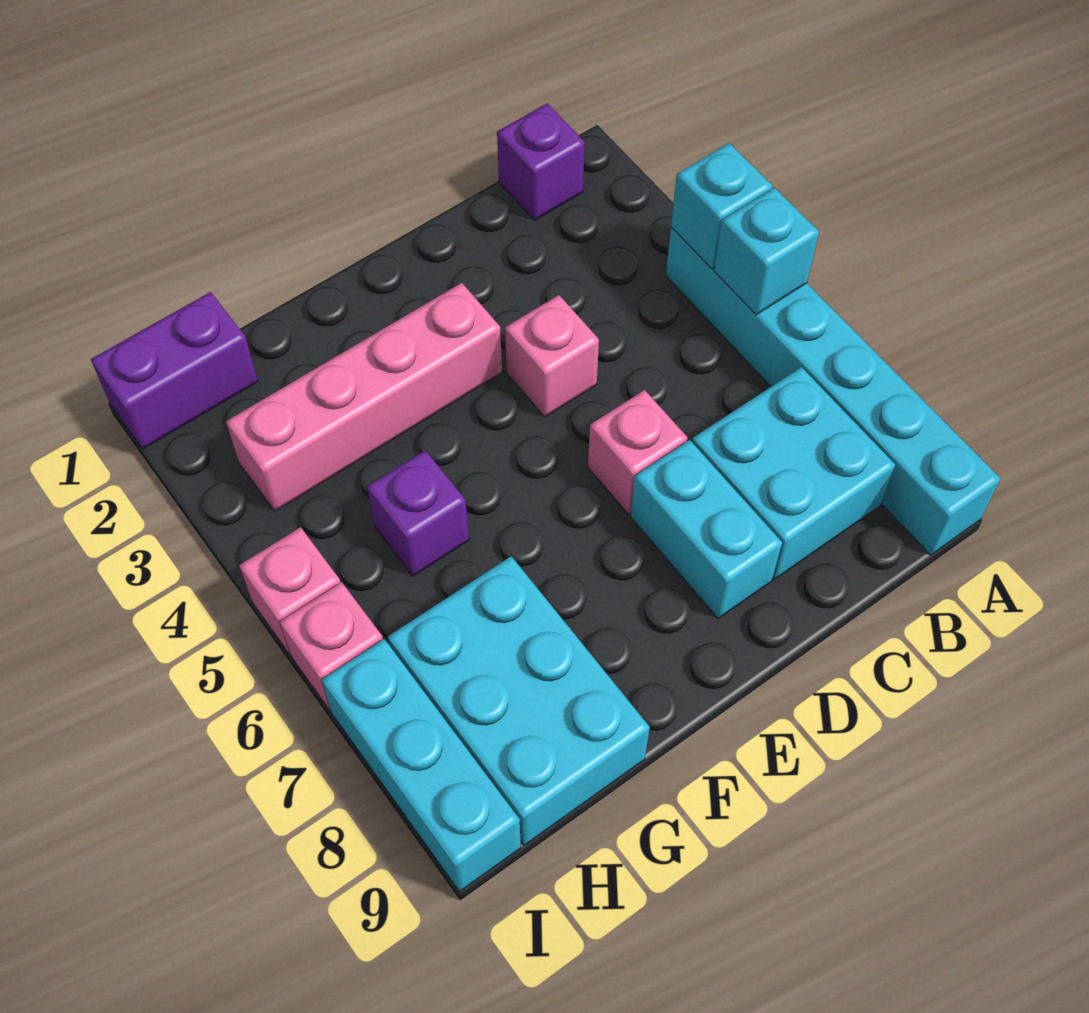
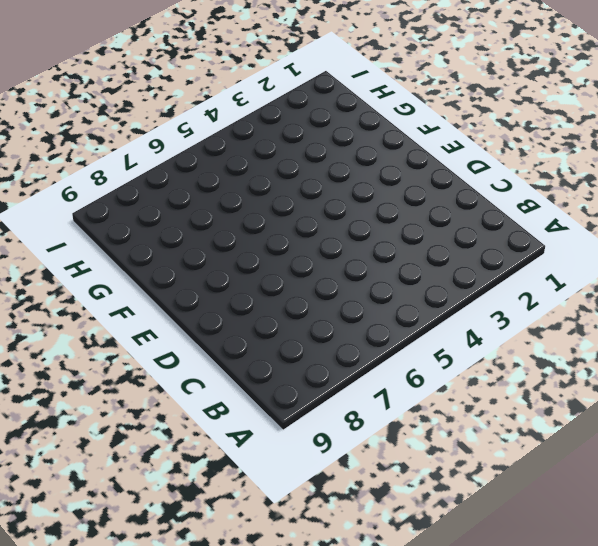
none -> cyan brick A4:A9 level 1
none -> purple brick B1 level 1
none -> cyan brick B7:C8 level 1

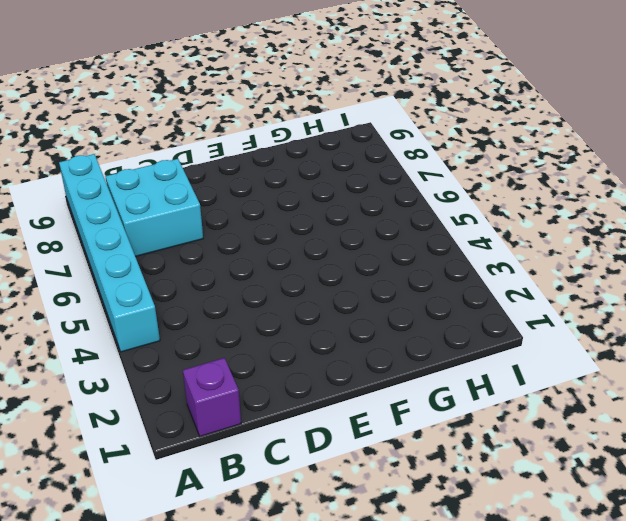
none -> pink brick D4 level 1
none -> pink brick D6 level 1
none -> cyan brick D7:D8 level 1

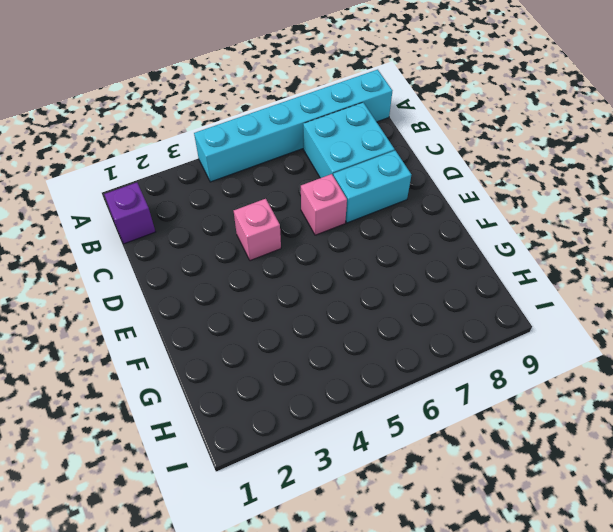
none -> pink brick E3:H3 level 1
none -> purple brick G5 level 1
none -> cyan brick G7:H9 level 1

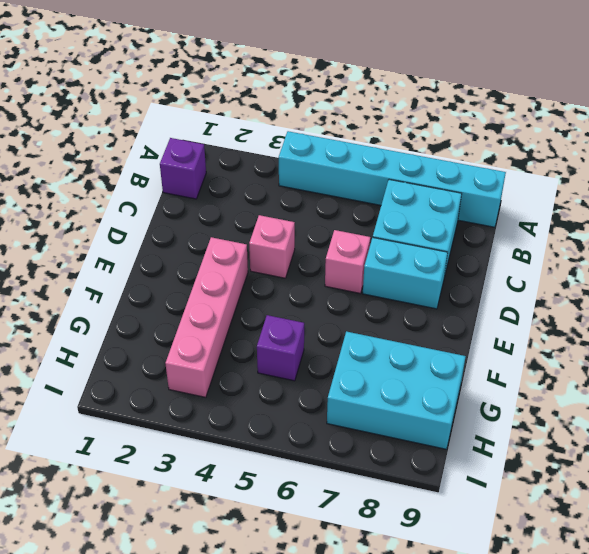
none -> purple brick H1:I1 level 1
none -> pink brick I5 level 1
none -> pink brick I6 level 1

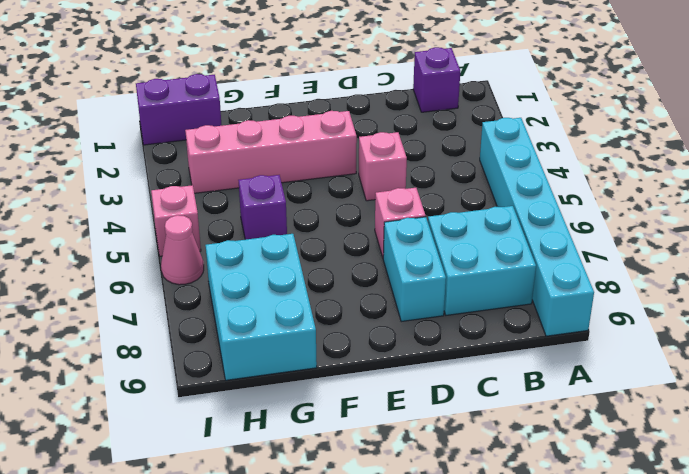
pink cone I6 level 1 -> pink brick I6 level 1
none -> cyan brick I7:I9 level 1
none -> cyan brick A4 level 2
none -> cyan brick A5 level 2

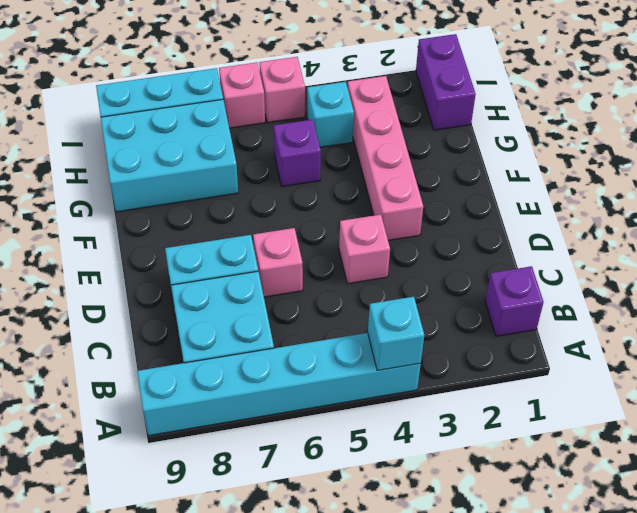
cyan brick H4 level 1 -> cyan brick A5 level 2

